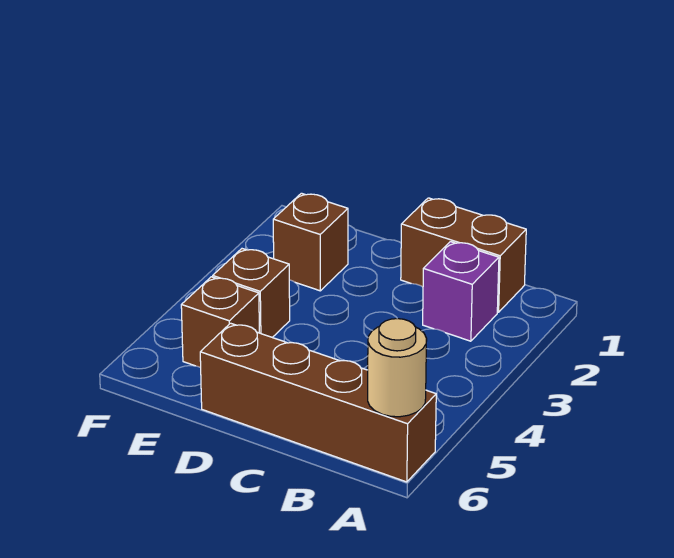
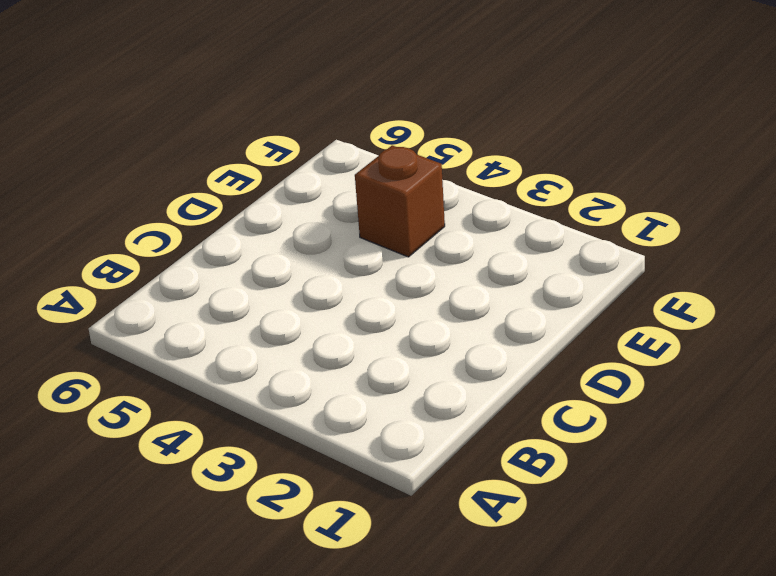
none -> brown brick A6:D6 level 1
none -> brown brick B1:C1 level 1

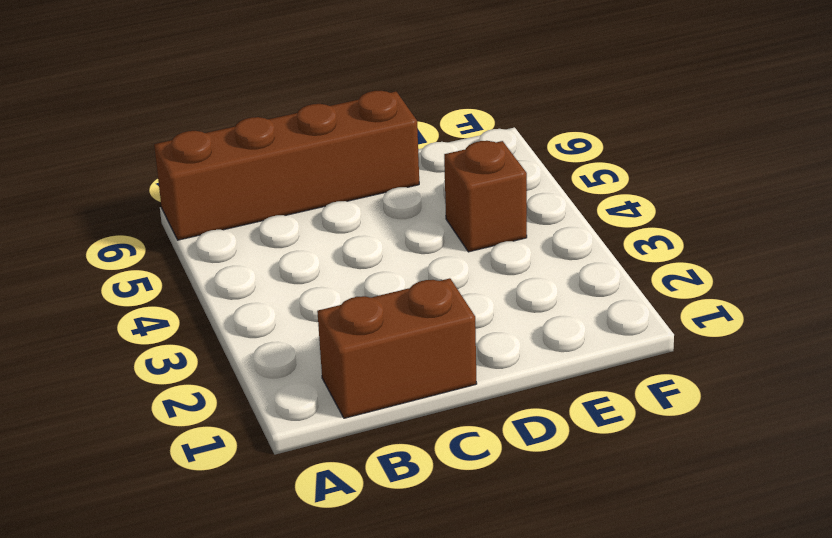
none -> purple brick B2 level 1
none -> brown brick E2 level 1

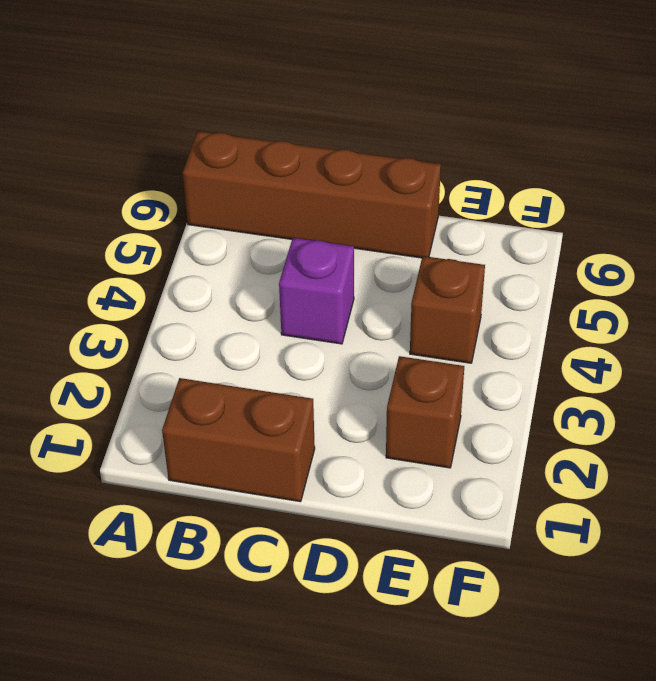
purple brick C4 level 1 -> purple brick B2 level 1
none -> brown brick E5 level 1
none -> tan round brick A6 level 2

